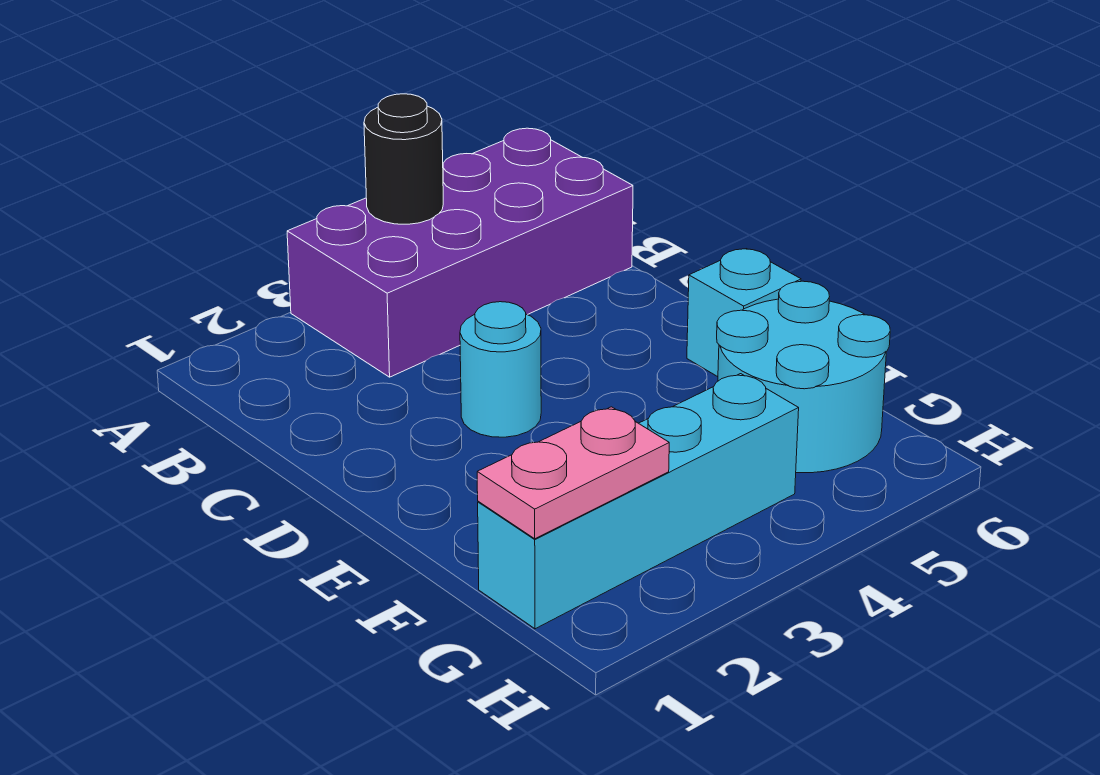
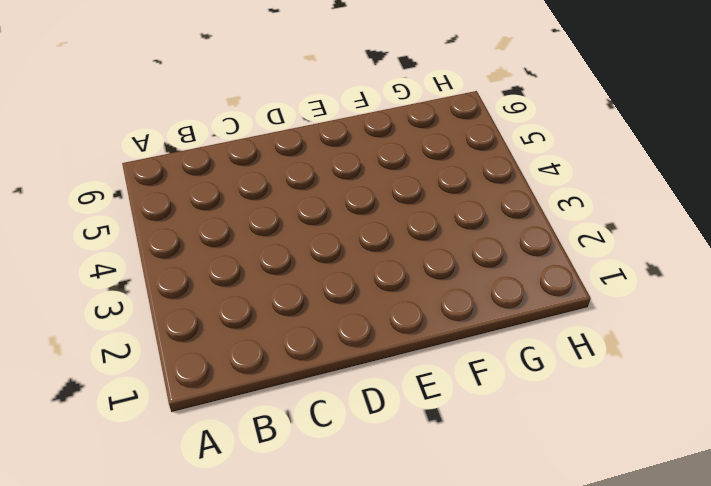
none -> purple brick A3:B6 level 1
none -> cyan round brick D3 level 1

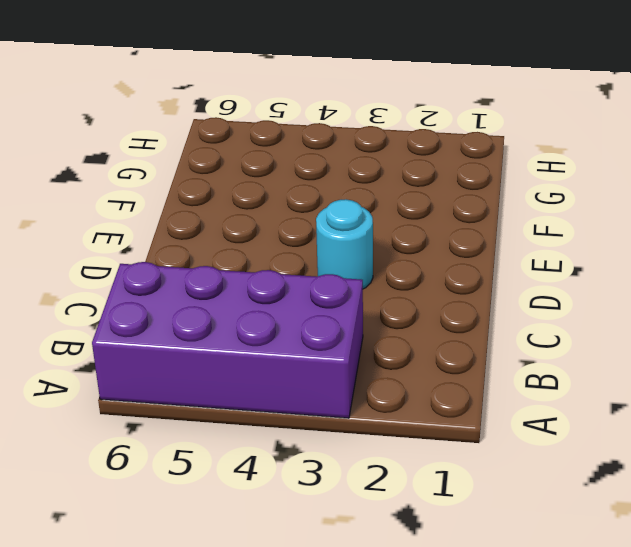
none -> cyan brick E6 level 1
none -> cyan round brick F5:G6 level 1

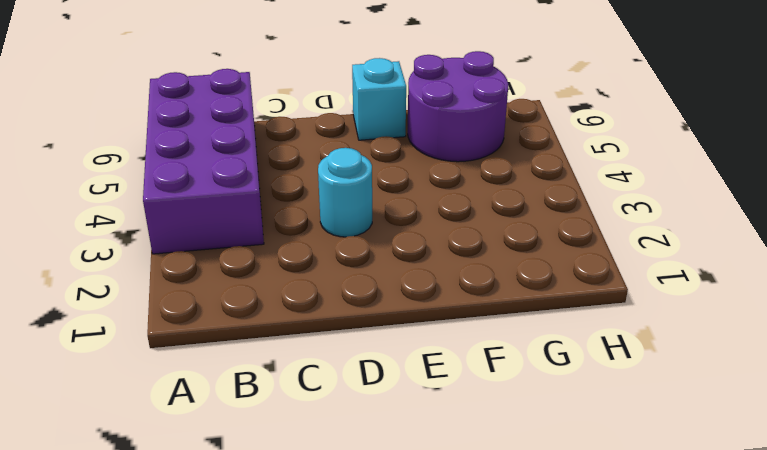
purple round brick F5:G6 level 1 -> cyan round brick F5:G6 level 1
none -> cyan brick G1:G4 level 1
none -> black round brick A4 level 2

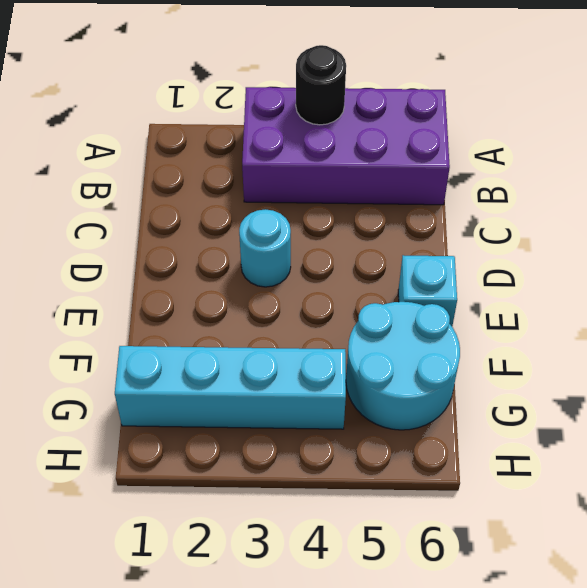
none -> pink plate G1:G2 level 2

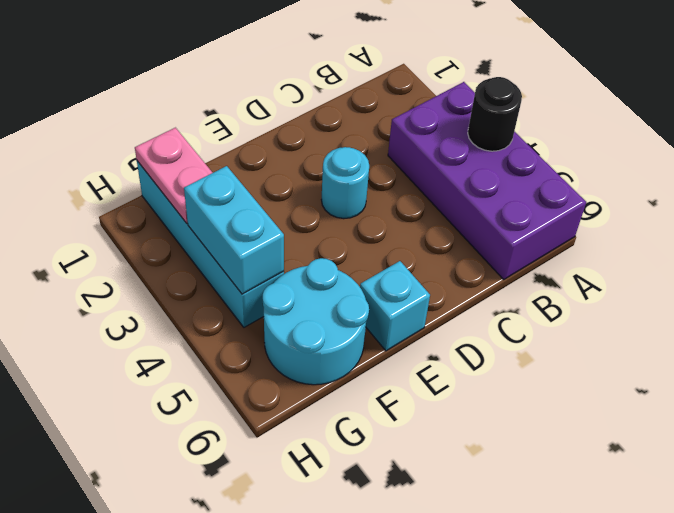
cyan brick G3:G4 level 2 -> none

